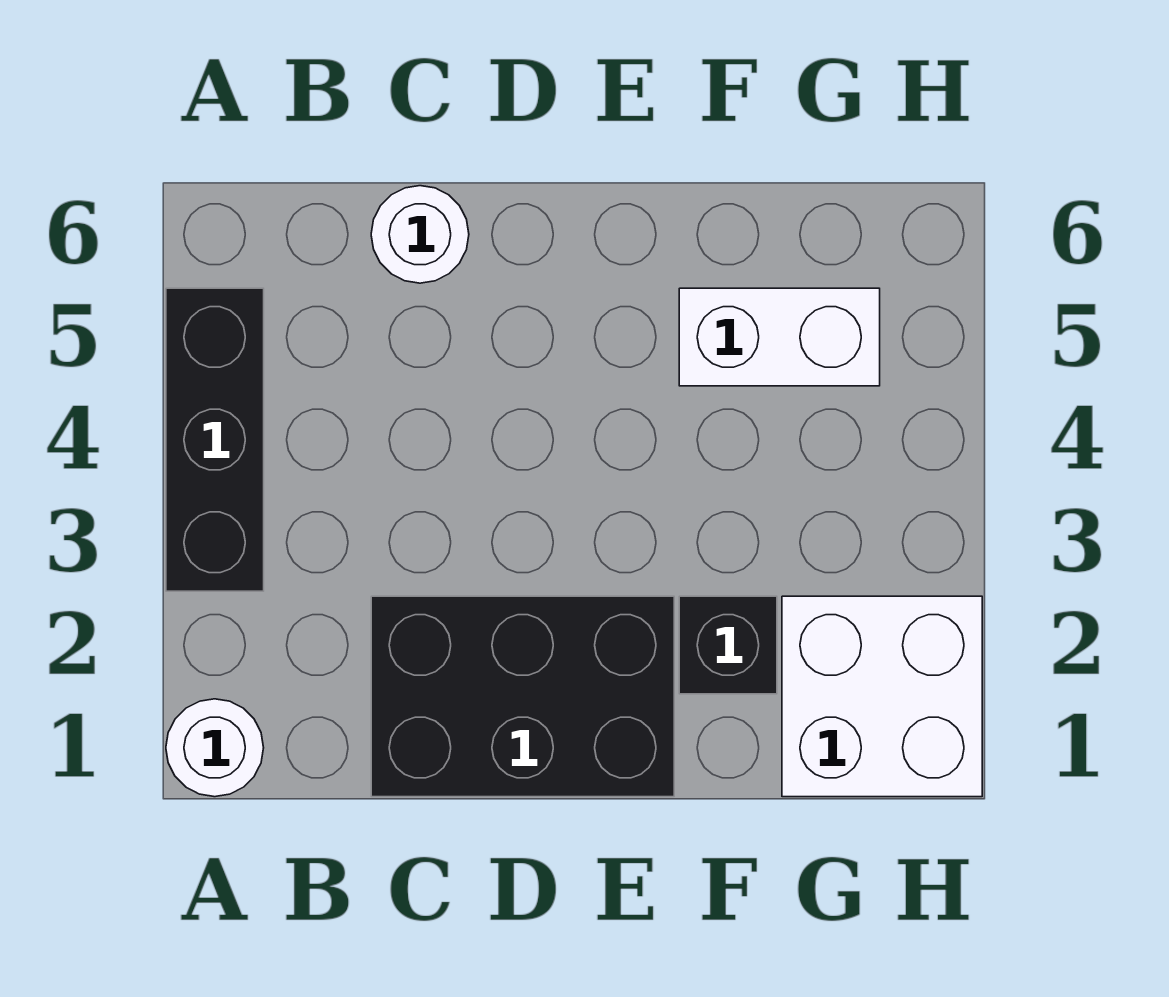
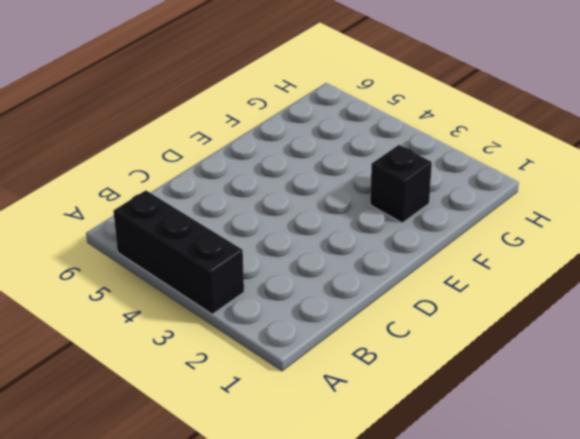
none -> white round brick A1 level 1
none -> black brick C1:E2 level 1

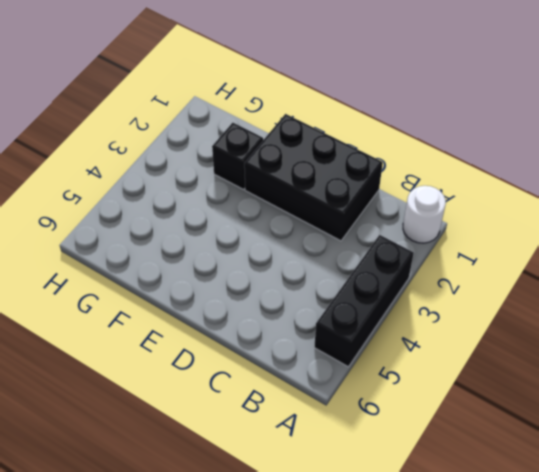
none -> white round brick C6 level 1
none -> white brick F5:G5 level 1

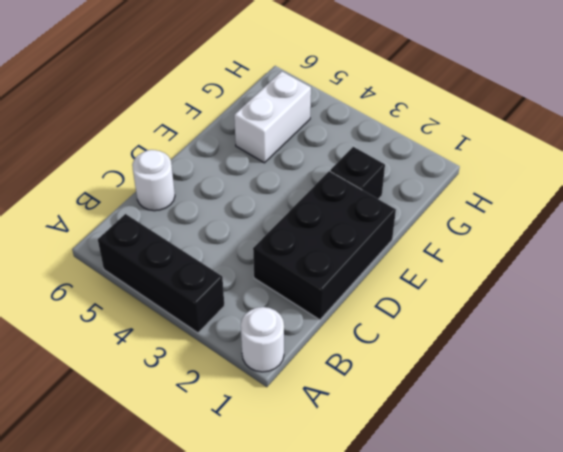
none -> white brick G1:H2 level 1

